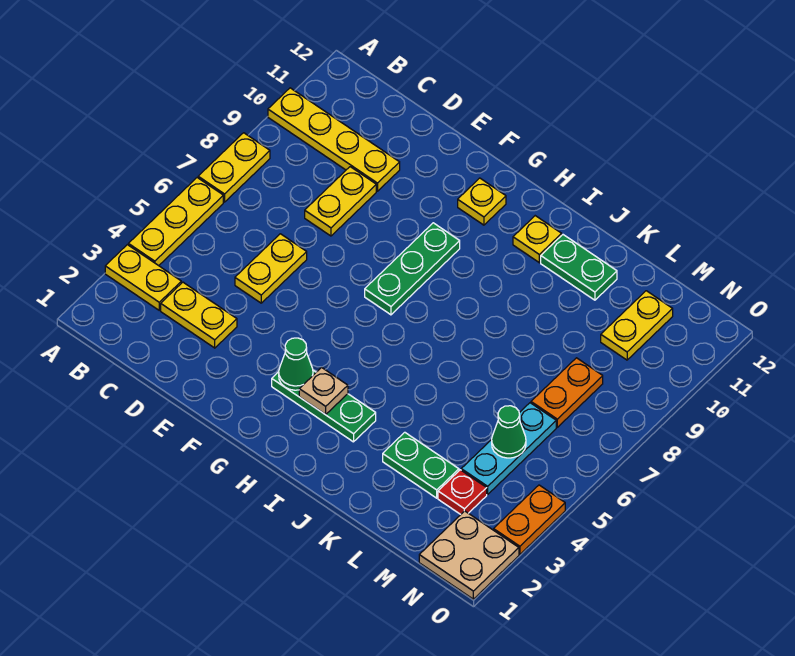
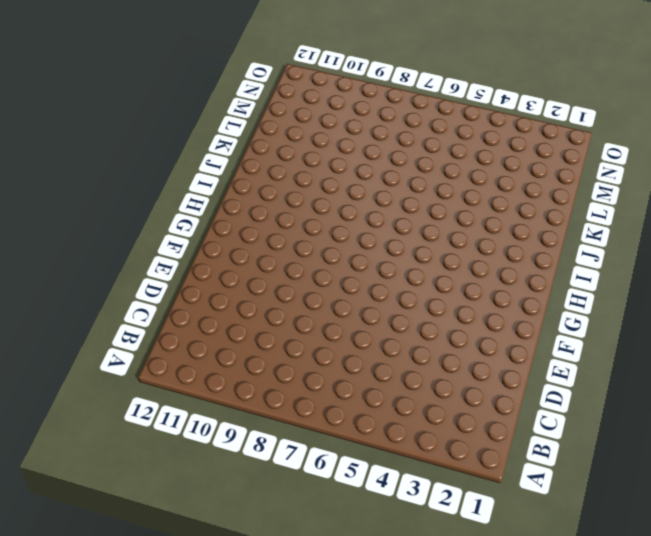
none -> yellow plate A3:B3 level 1
none -> yellow plate A4:A6 level 1
none -> yellow plate A7:A8 level 1

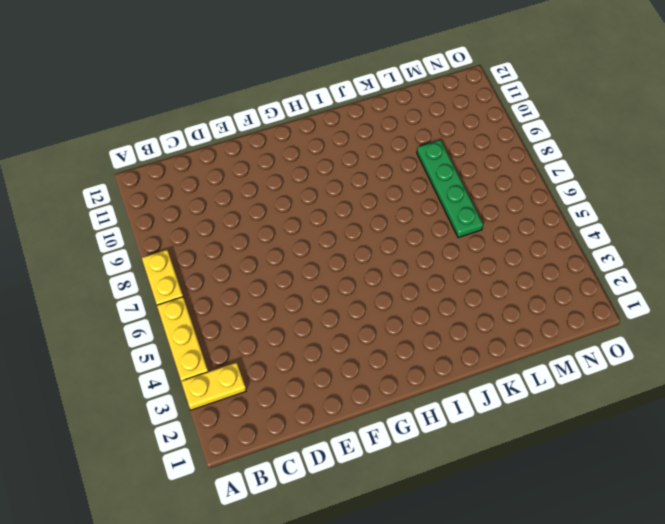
green plate L6:L9 level 1 -> none
none -> yellow plate A10:D10 level 1
none -> yellow plate C3:D3 level 1
none -> yellow plate D5:D6 level 1

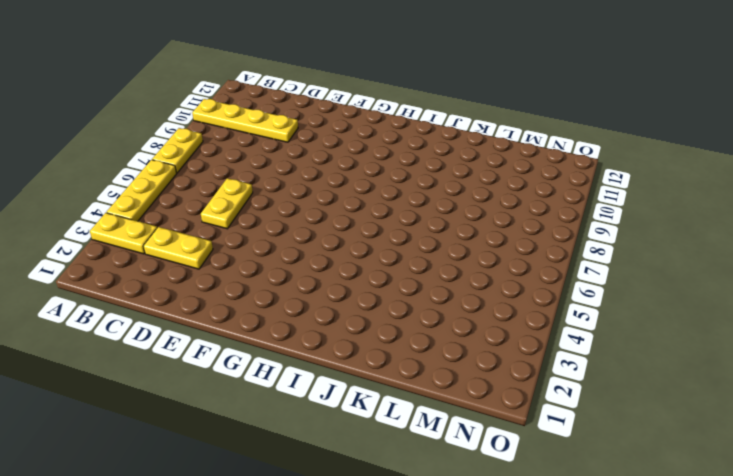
none -> yellow plate D8:D9 level 1
none -> green plate G3:I3 level 1
none -> green plate G7:G9 level 1

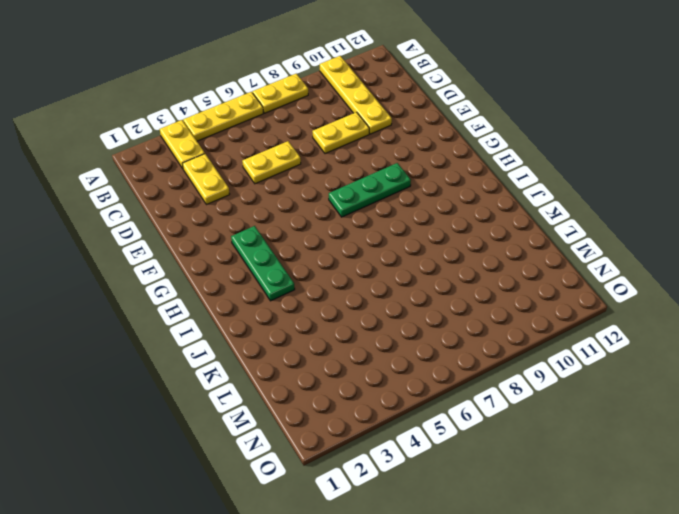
none -> yellow plate G11 level 1
none -> yellow plate I11 level 1
none -> green plate J11:K11 level 1

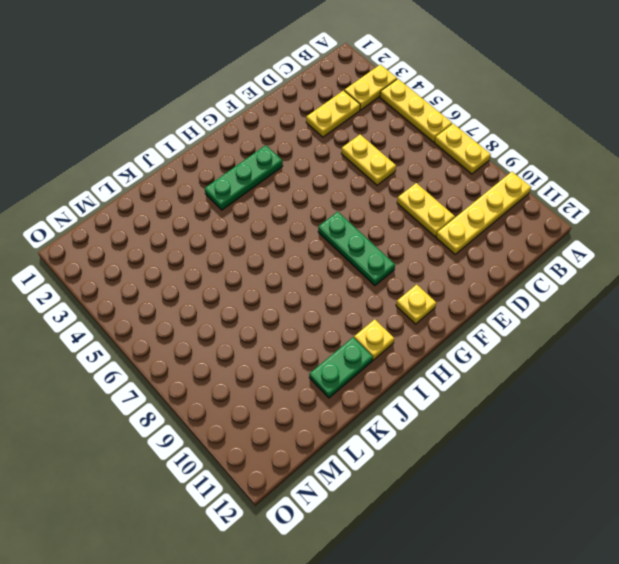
none -> green plate K3:L3 level 1
none -> red plate M3 level 1
none -> cyan plate M4:M6 level 1

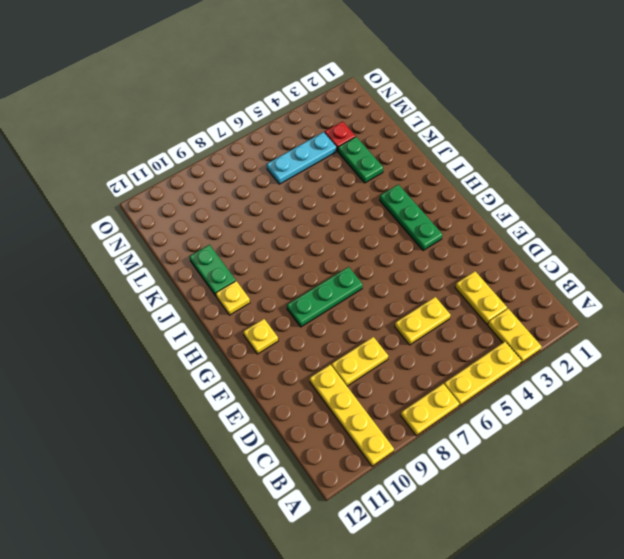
none -> orange plate M7:M8 level 1
none -> yellow plate M10:M11 level 1
none -> tan plate N1:O2 level 1

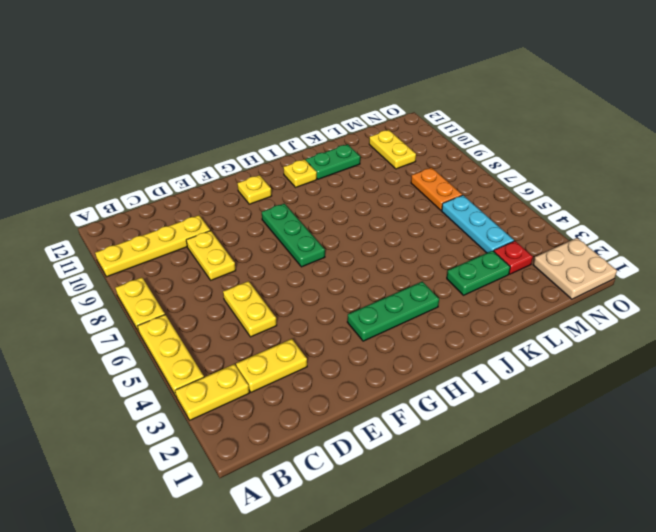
none -> orange plate O3:O4 level 1
none -> green cone G3 level 2
none -> tan plate H3 level 2

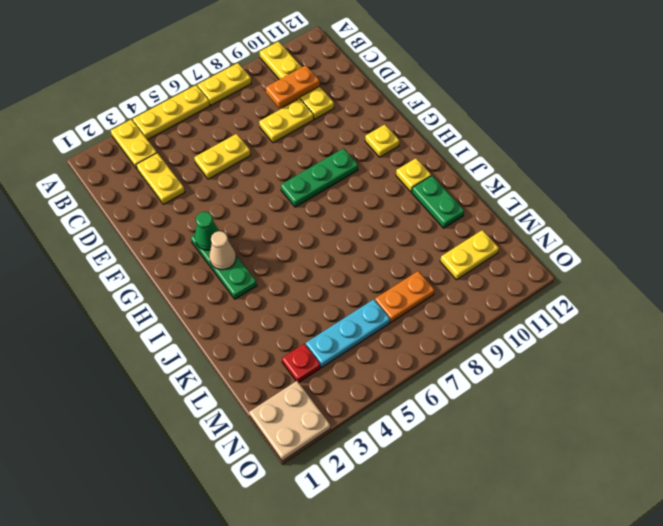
orange plate C9:C10 level 2 -> orange plate O3:O4 level 1
tan cone H3 level 2 -> tan plate H3 level 2
none -> green plate K3:L3 level 1
none -> green cone M5 level 2

